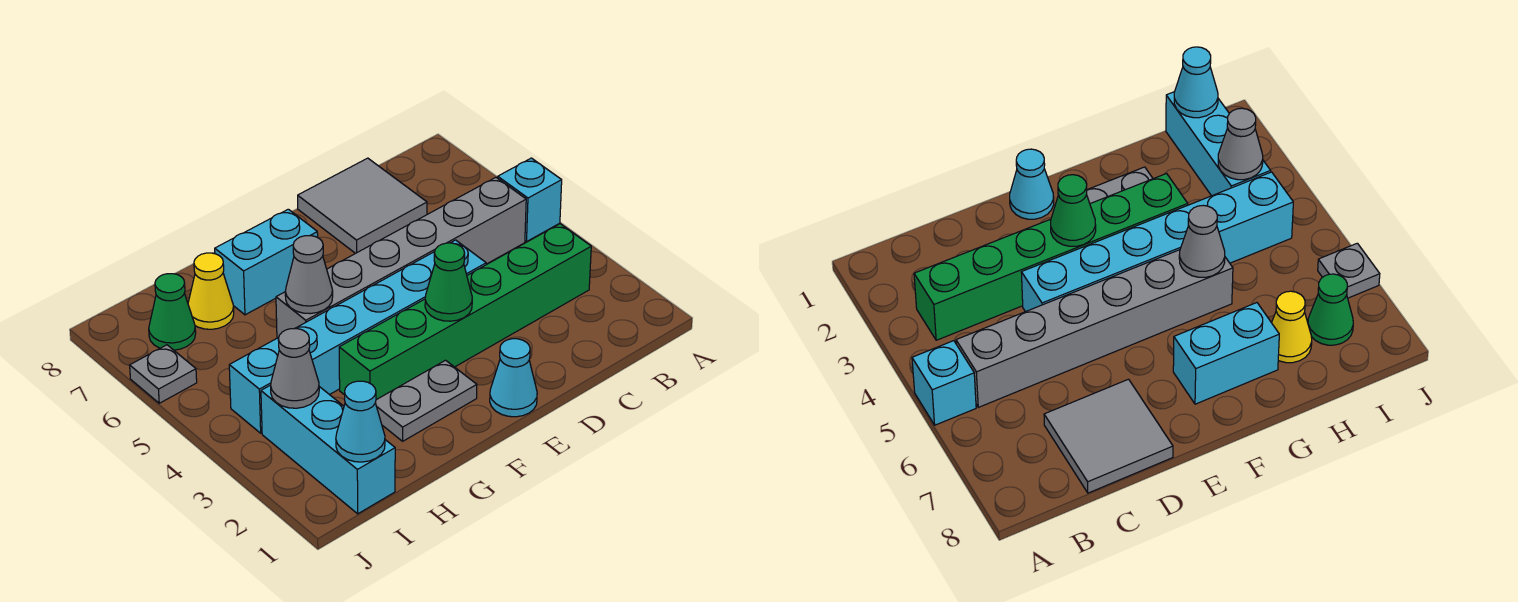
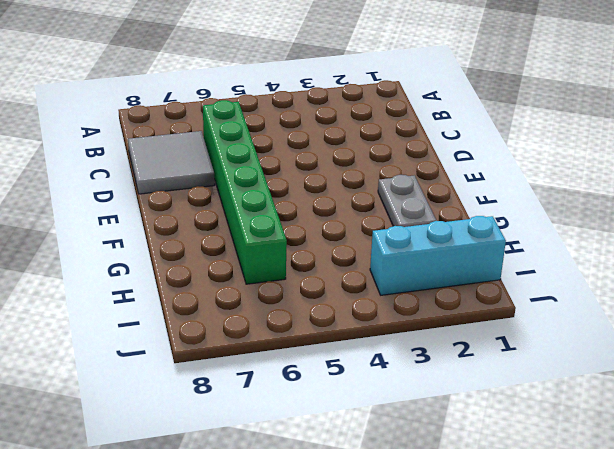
green brick C6:H6 level 1 -> green brick B3:G3 level 1
none -> cyan brick A5 level 1
none -> grey brick B5:G5 level 1
none -> cyan brick D4:I4 level 1

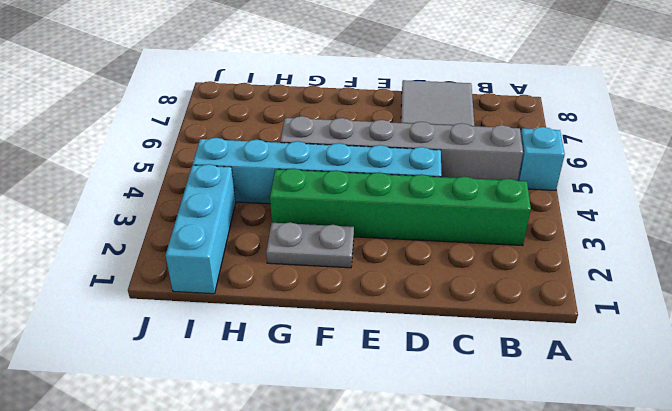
none -> cyan cone E1 level 1
none -> cyan brick F7:G7 level 1
none -> yellow cone H7 level 1

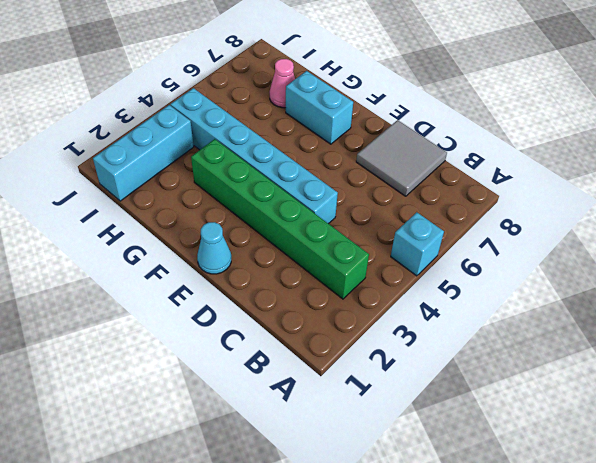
pink cone H7 level 1 -> yellow cone H7 level 1
none -> grey brick B5:G5 level 1
none -> grey plate F2:G2 level 1
none -> green cone I7 level 1

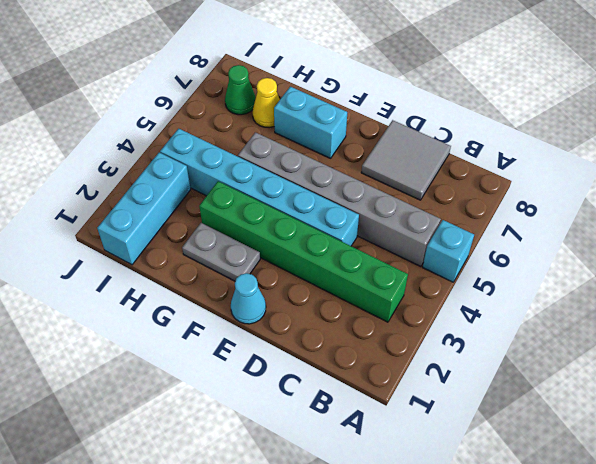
none -> grey plate J6 level 1
none -> green cone E3 level 2
none -> grey cone G5 level 2

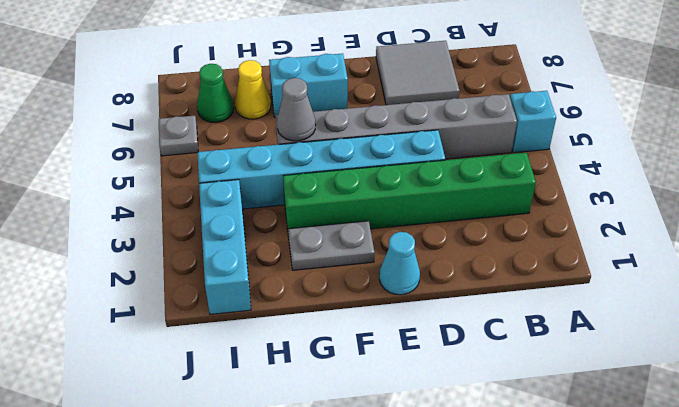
none -> green cone E3 level 2
none -> cyan cone I1 level 2
none -> grey cone I3 level 2

